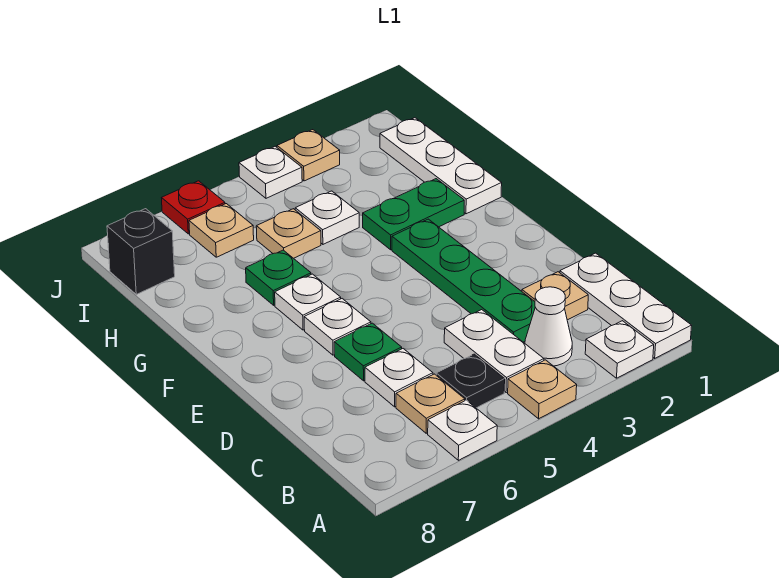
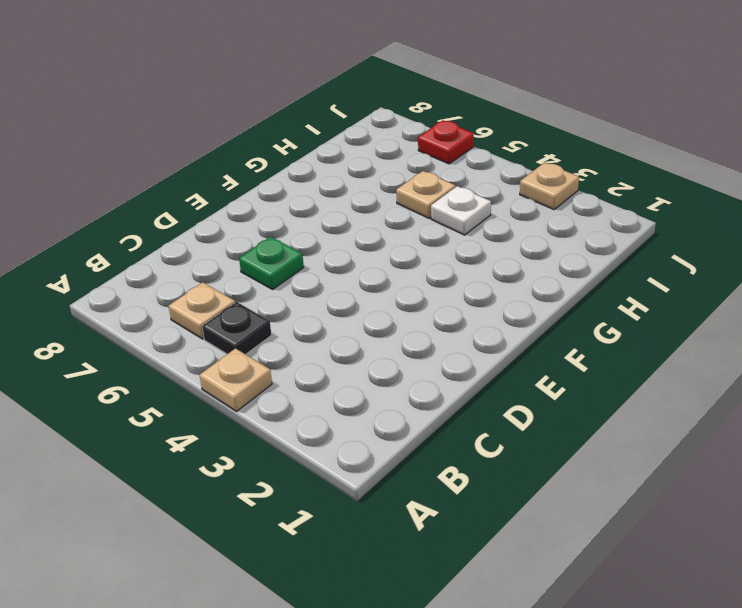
none -> white plate A1:C1 level 1
none -> white plate A2 level 1
none -> white plate A6 level 1

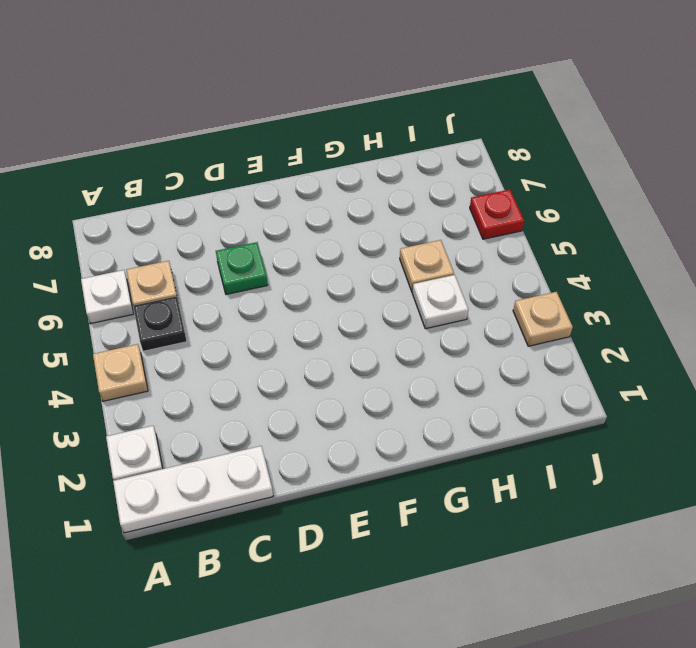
none -> white cone B3 level 1
none -> white plate B4:C4 level 1
none -> tan plate C2 level 1

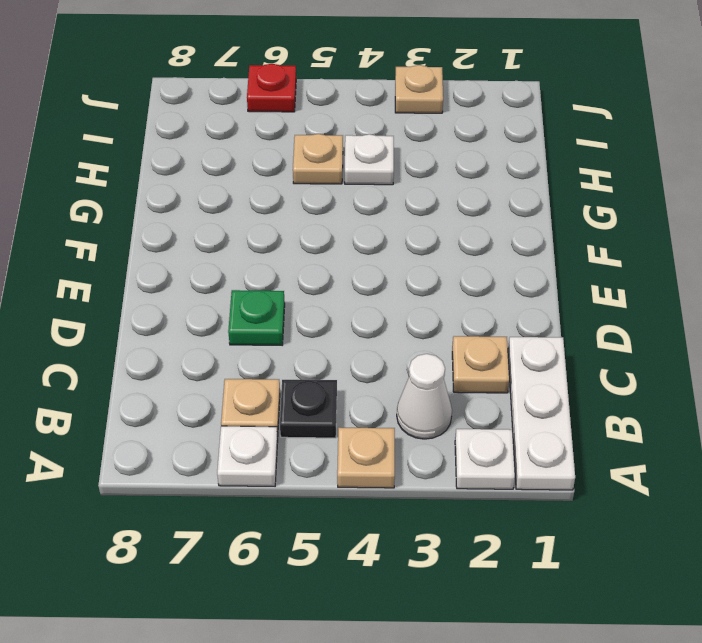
none -> white plate B4:C4 level 1
none -> green plate C3:F3 level 1
none -> white plate C6 level 1

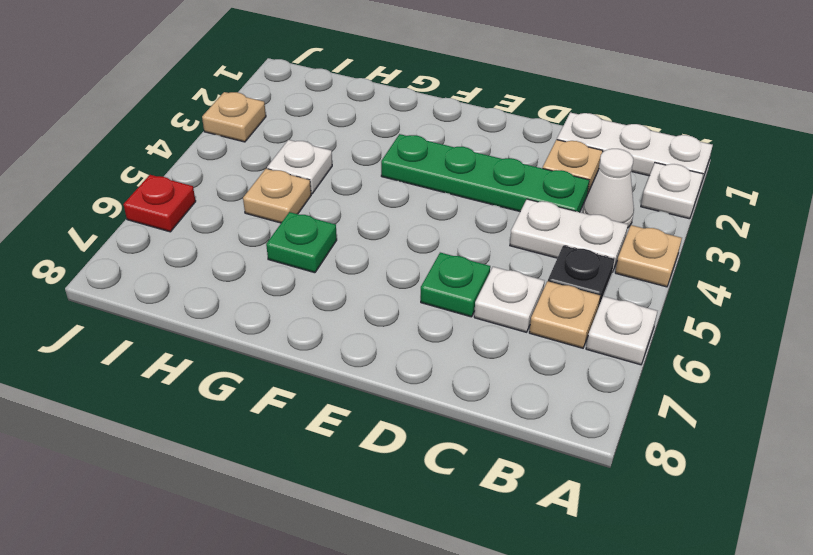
none -> white plate E6 level 1
none -> white plate F6 level 1
none -> white plate G1:I1 level 1

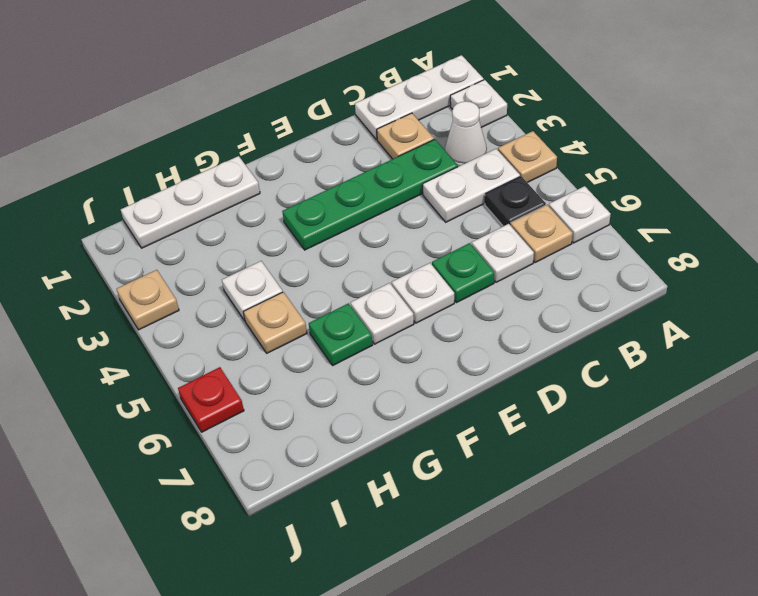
none -> green plate G2:G3 level 1
none -> tan plate I6 level 1
none -> black brick I8 level 1

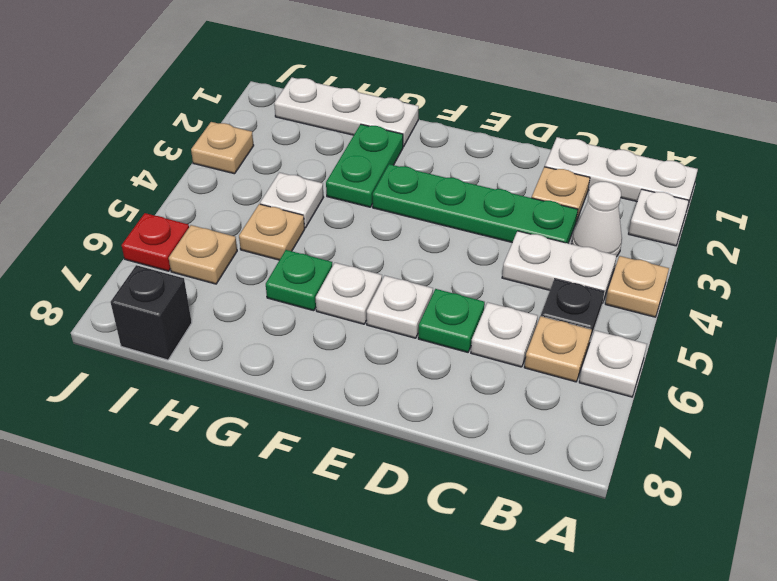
none -> white plate J4 level 1

